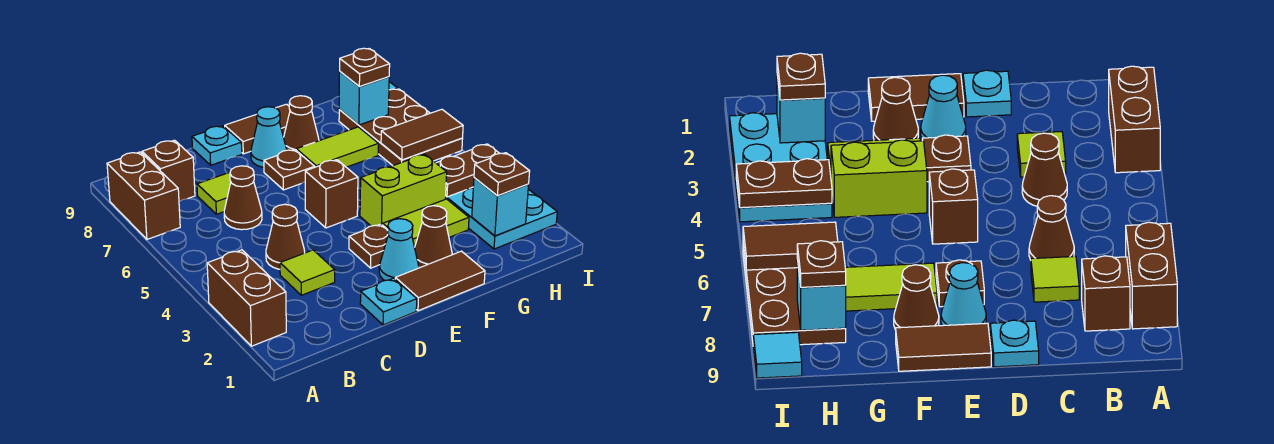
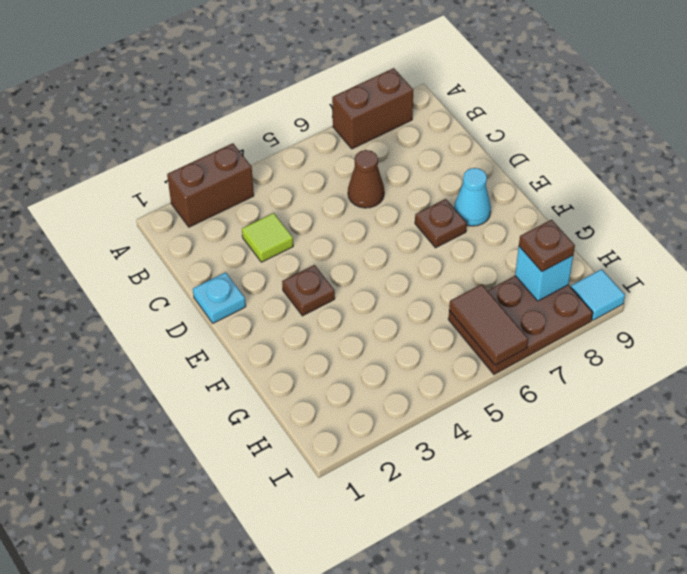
none -> brown brick B8 level 1
none -> brown cone C4 level 1
none -> lime tile C7 level 1
none -> cyan plate D9 level 1

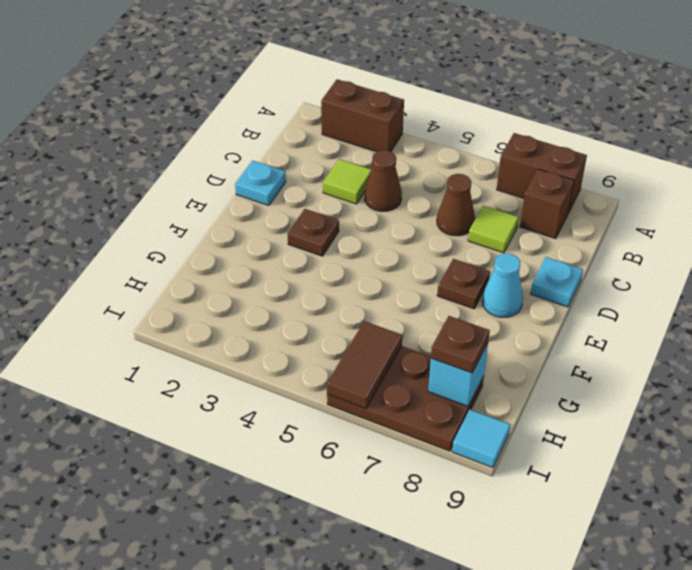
none -> brown tile E1:F1 level 1
none -> cyan cone E2 level 1
none -> brown brick E5 level 1
none -> brown tile E9:F9 level 1

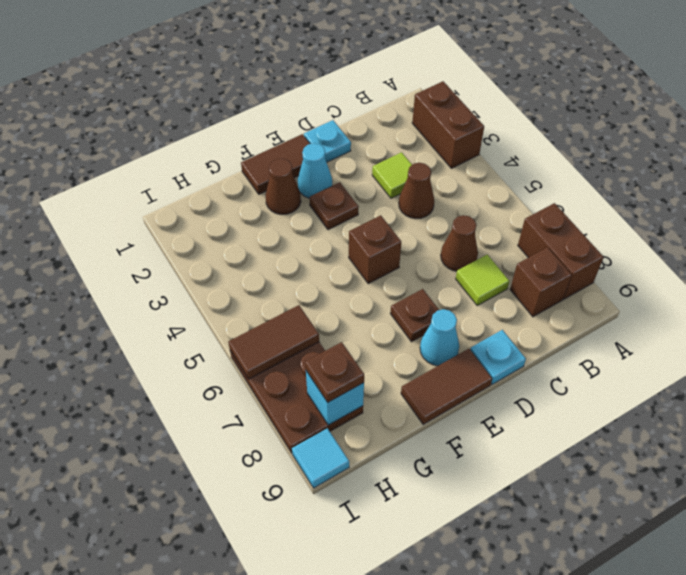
none -> lime tile F3:G3 level 1
none -> lime brick F4:G4 level 1
none -> lime tile F7:G7 level 1
none -> brown cone F8 level 1

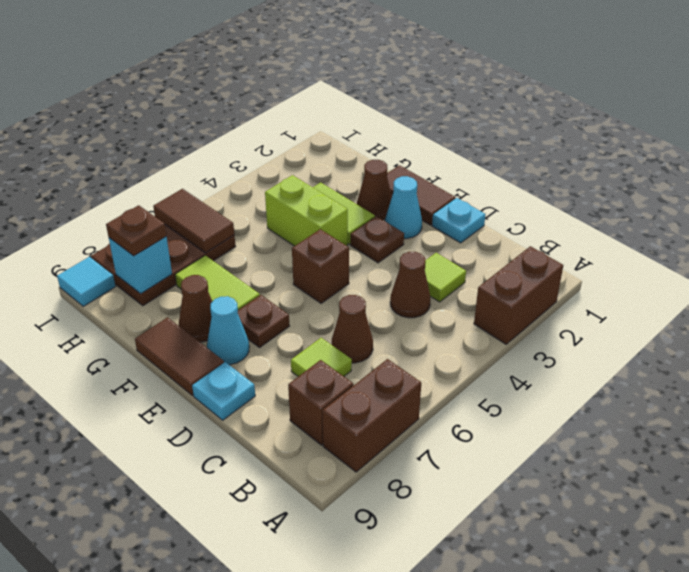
none -> cyan plate H2:I4 level 1
none -> cyan brick H2 level 2
none -> brown plate H4:I4 level 2
none -> brown plate H2 level 3

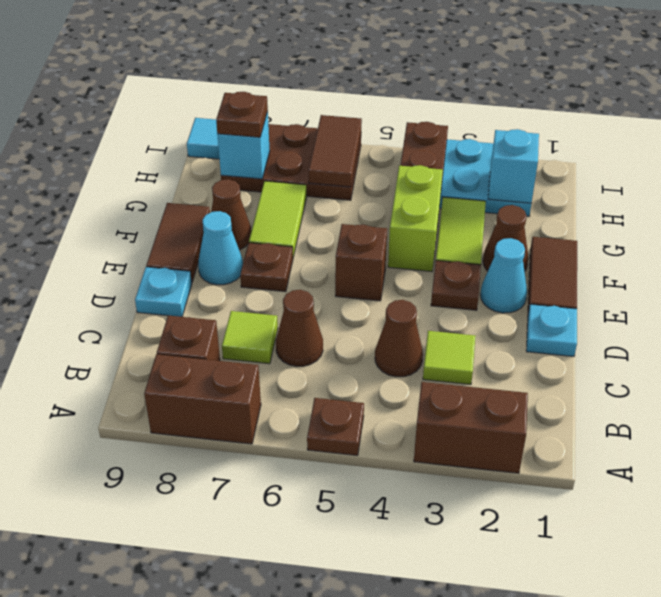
brown plate A5 level 1 -> brown plate H2 level 3

